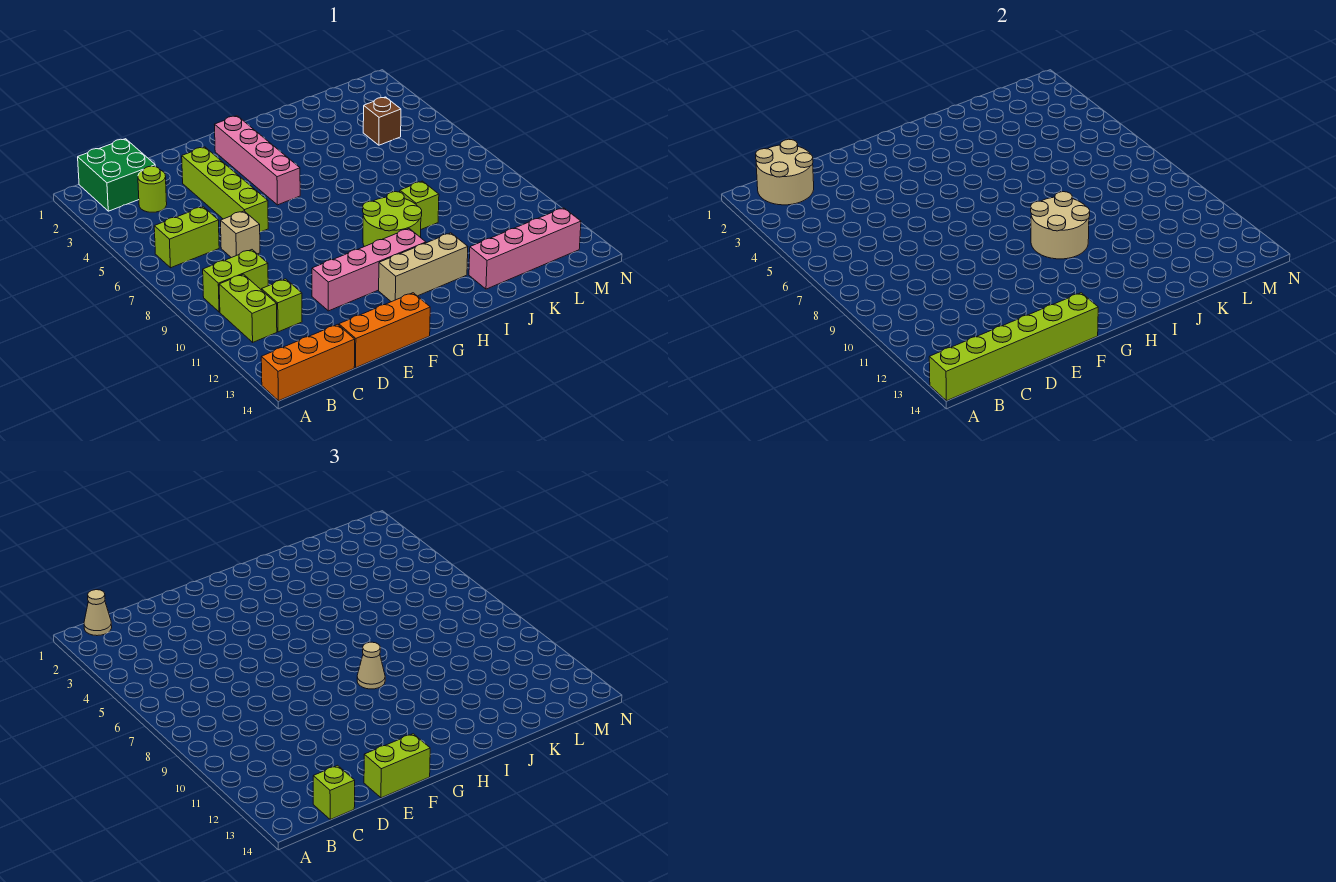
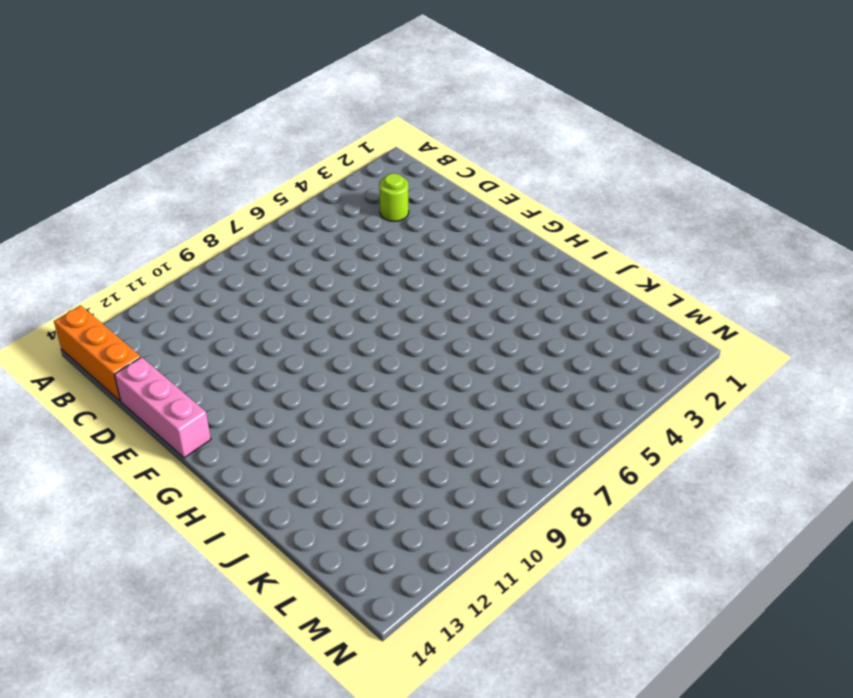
pink brick D14:F14 level 1 -> orange brick D14:F14 level 1
none -> green brick B1:C2 level 1
none -> lime brick B6:C6 level 1
none -> lime brick B9:C9 level 1

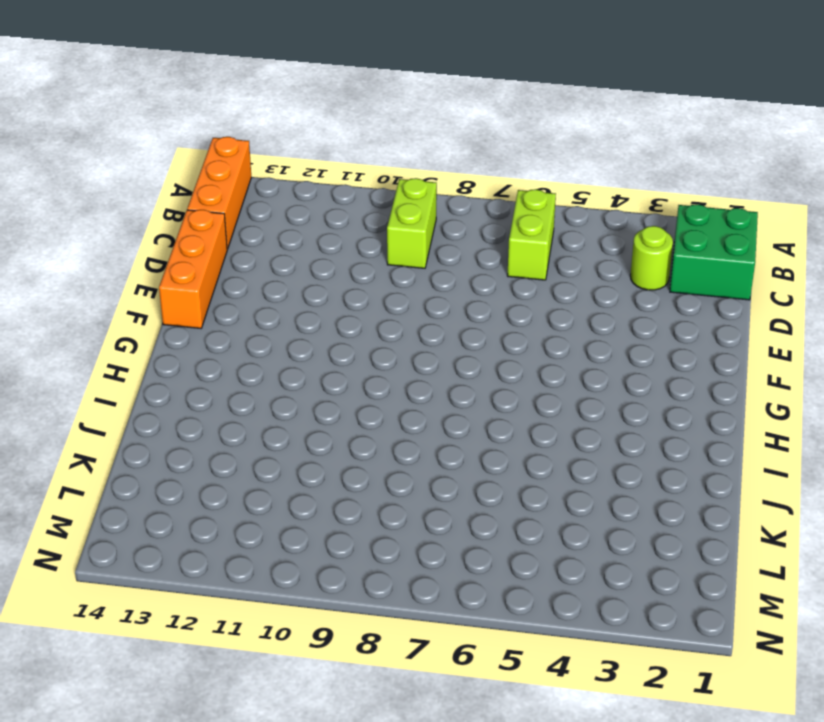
none -> lime brick B10:B11 level 1
none -> lime brick C11 level 1
none -> tan brick D7 level 1

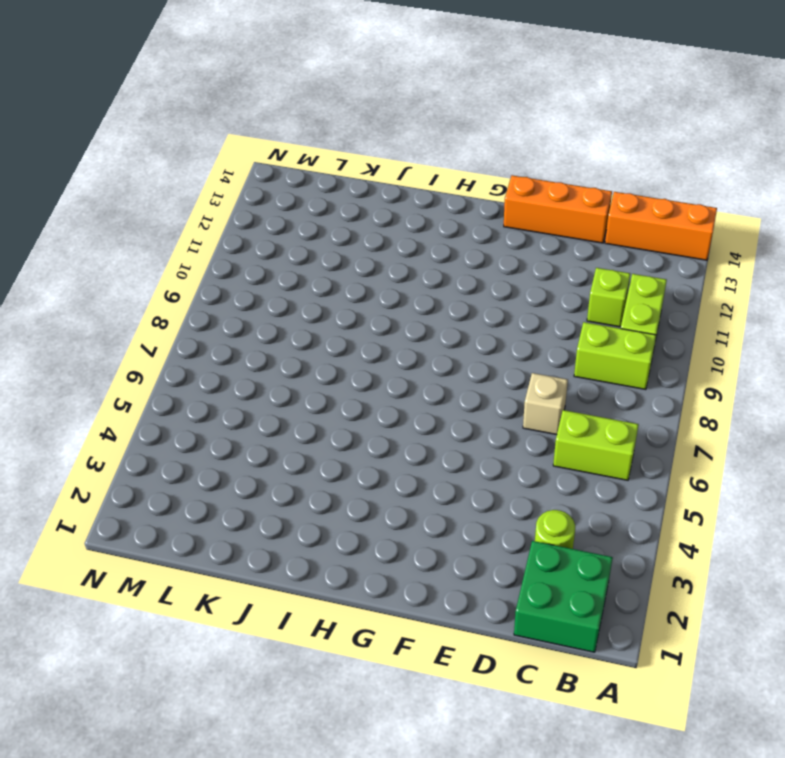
none -> lime brick E3:E6 level 1
none -> pink brick E11:H11 level 1
none -> pink brick G2:G5 level 1

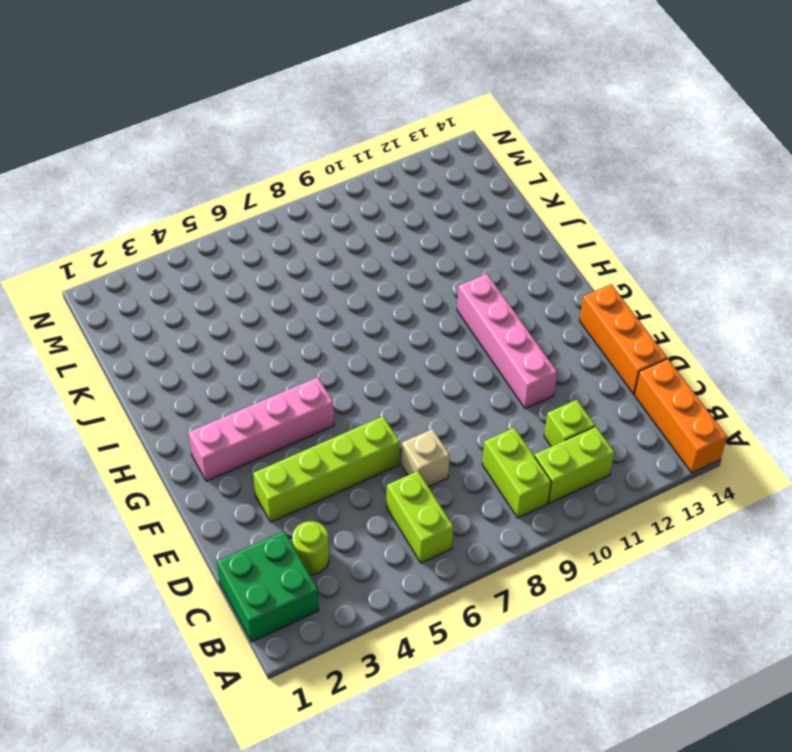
none -> tan brick G12:I12 level 1
none -> lime round brick H9:I10 level 1
none -> lime brick J9 level 1

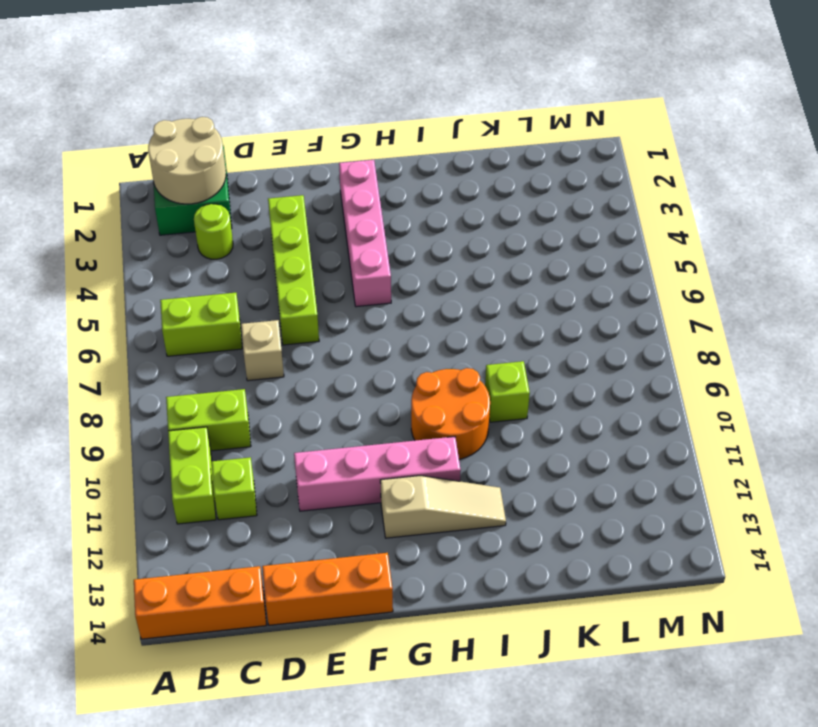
tan slope G12:I12 level 1 top G -> tan brick G12:I12 level 1
orange round brick H9:I10 level 1 -> lime round brick H9:I10 level 1
none -> pink brick J13:M13 level 1
none -> brown brick L4 level 1
none -> lime brick A14:F14 level 2

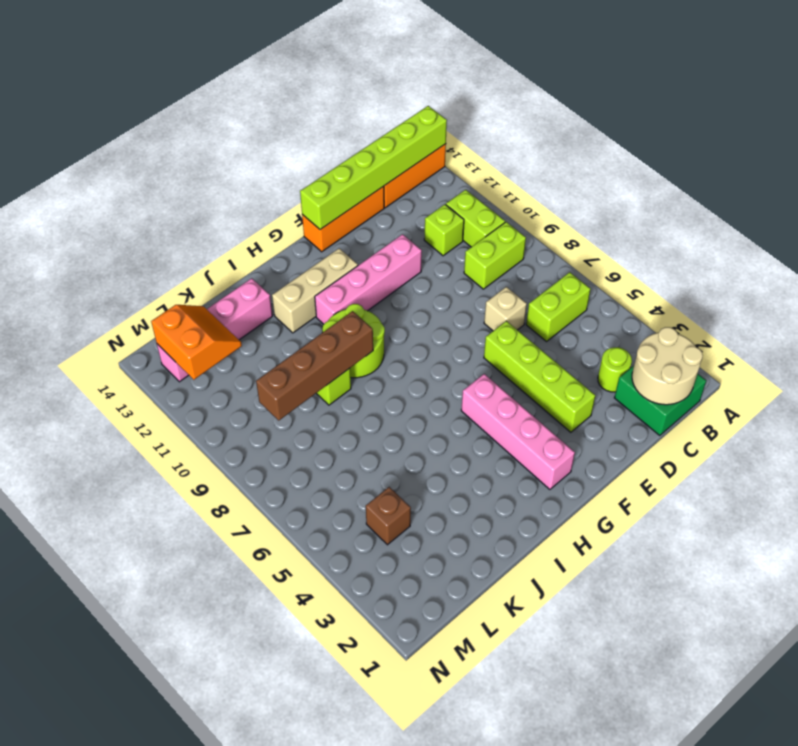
brown brick I9:L9 level 2 -> tan round brick H9:I10 level 2
orange slope L12:M13 level 2 top M -> none
none -> tan cone B1 level 3
none -> lime brick C14 level 3
none -> lime brick E14:F14 level 3

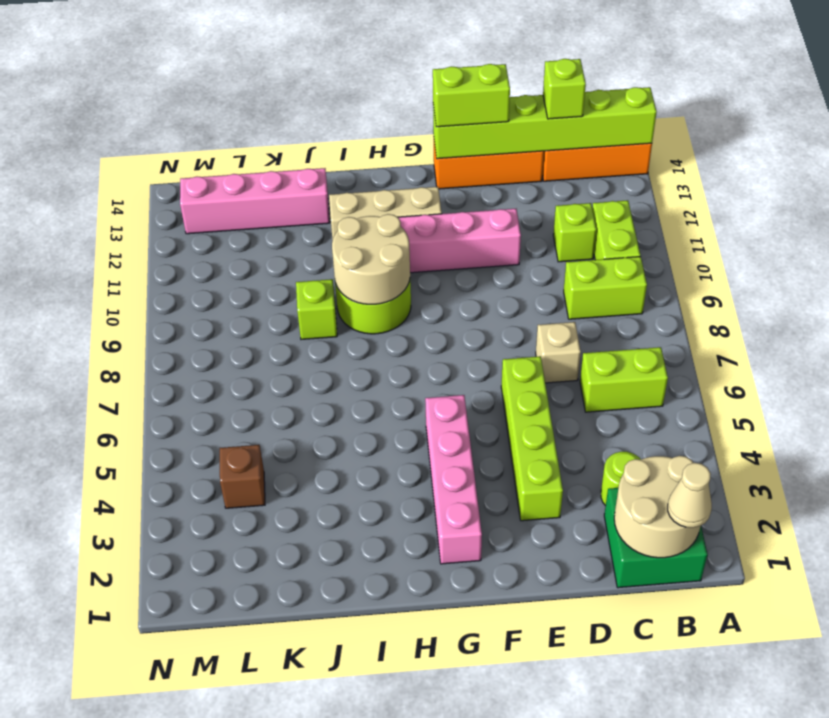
none -> tan cone H9 level 3

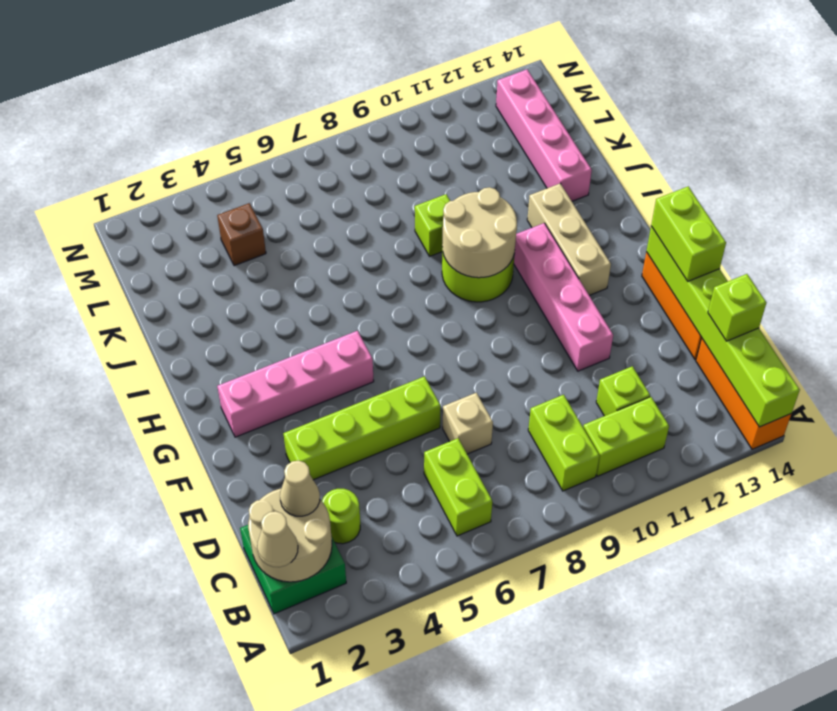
tan cone C2 level 3 -> tan cone H9 level 3

